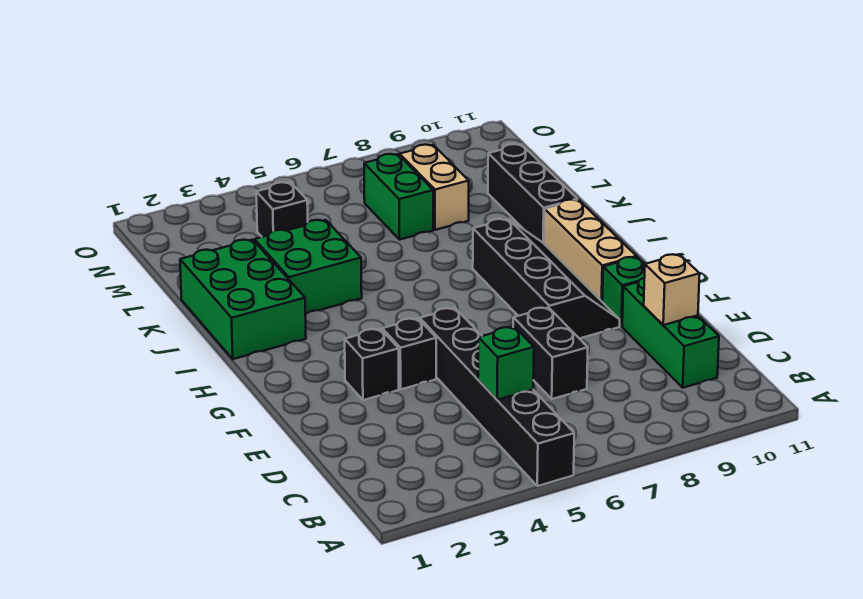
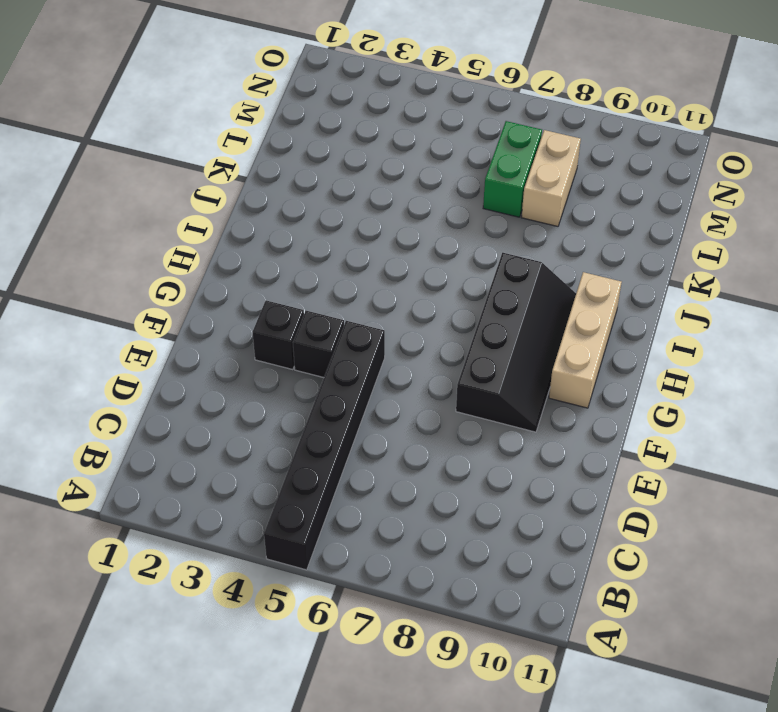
none -> green brick C10:E10 level 1
none -> black brick D7:E7 level 1
none -> green brick F10 level 1

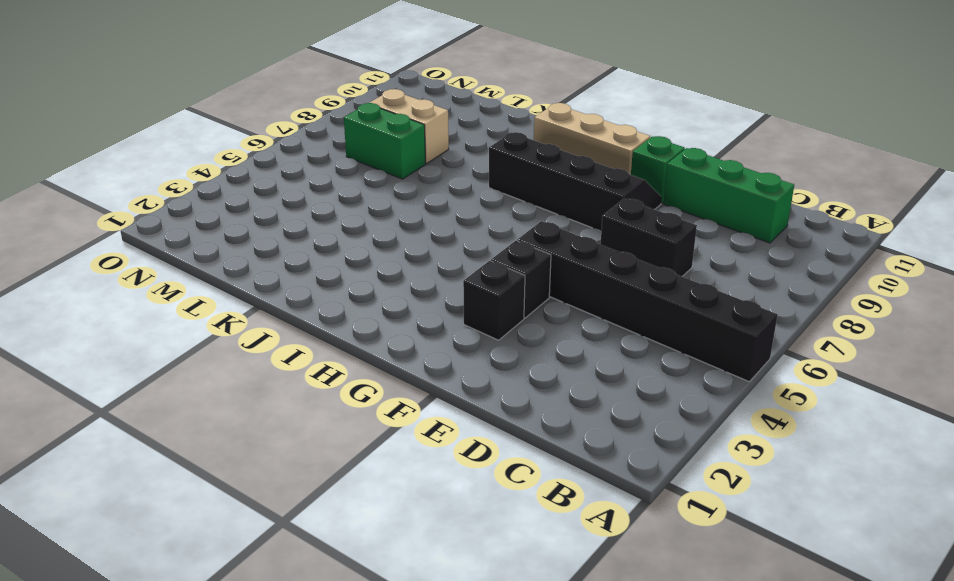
none -> green brick I1:K2 level 1
none -> green brick J3:K4 level 1
none -> black brick J10:L10 level 1

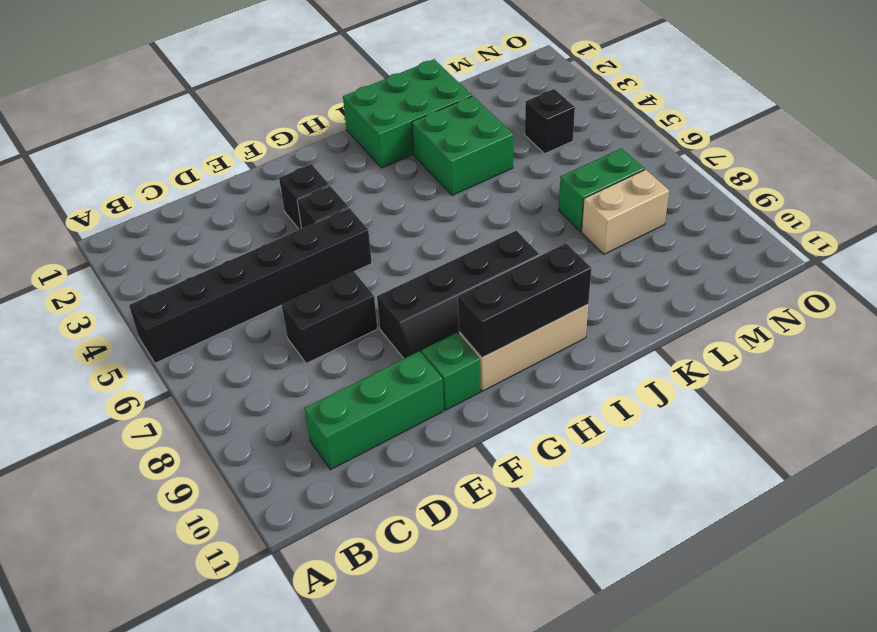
black brick G10:I10 level 2 -> black brick J10:L10 level 1
none -> green brick C5 level 2
none -> tan brick D10 level 2

